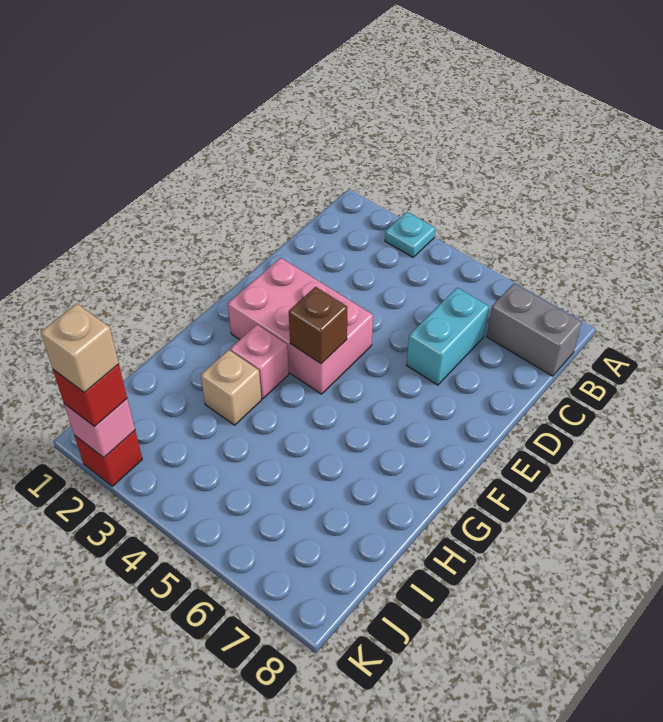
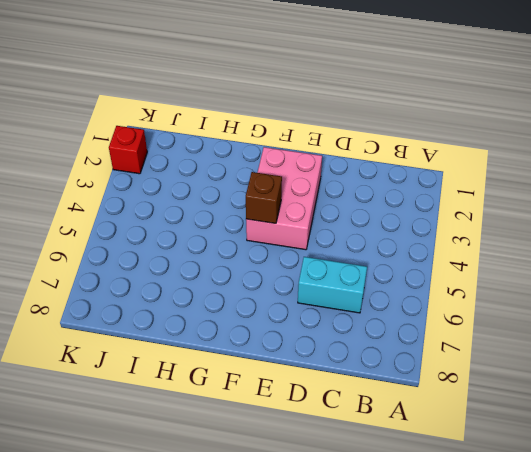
none -> cyan plate A3 level 1
none -> grey brick B7:B8 level 1

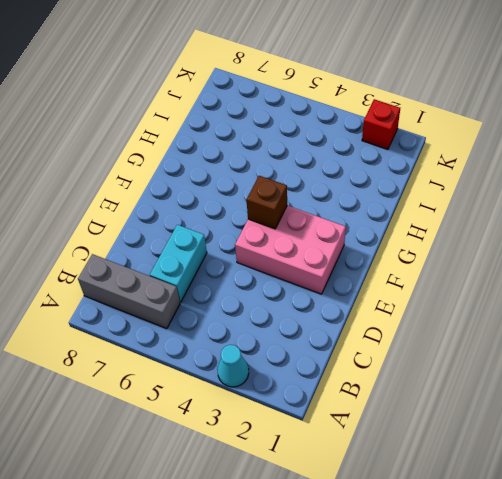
cyan cone A3 level 1 -> cyan plate A3 level 1
grey brick B6:B8 level 1 -> grey brick B7:B8 level 1
none -> pink brick G3 level 1
none -> tan brick H3 level 1

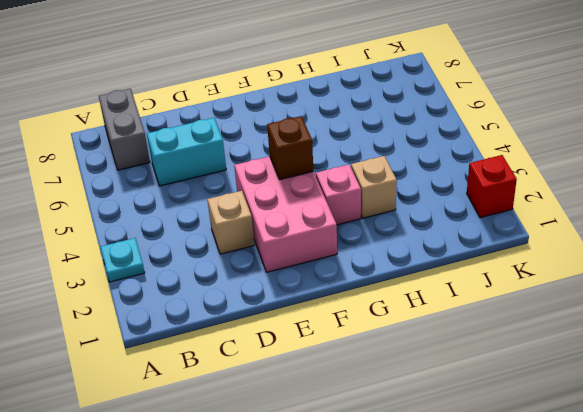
tan brick D3 level 1 -> tan brick K2 level 4
none -> pink brick K2 level 2
none -> red brick K2 level 3

